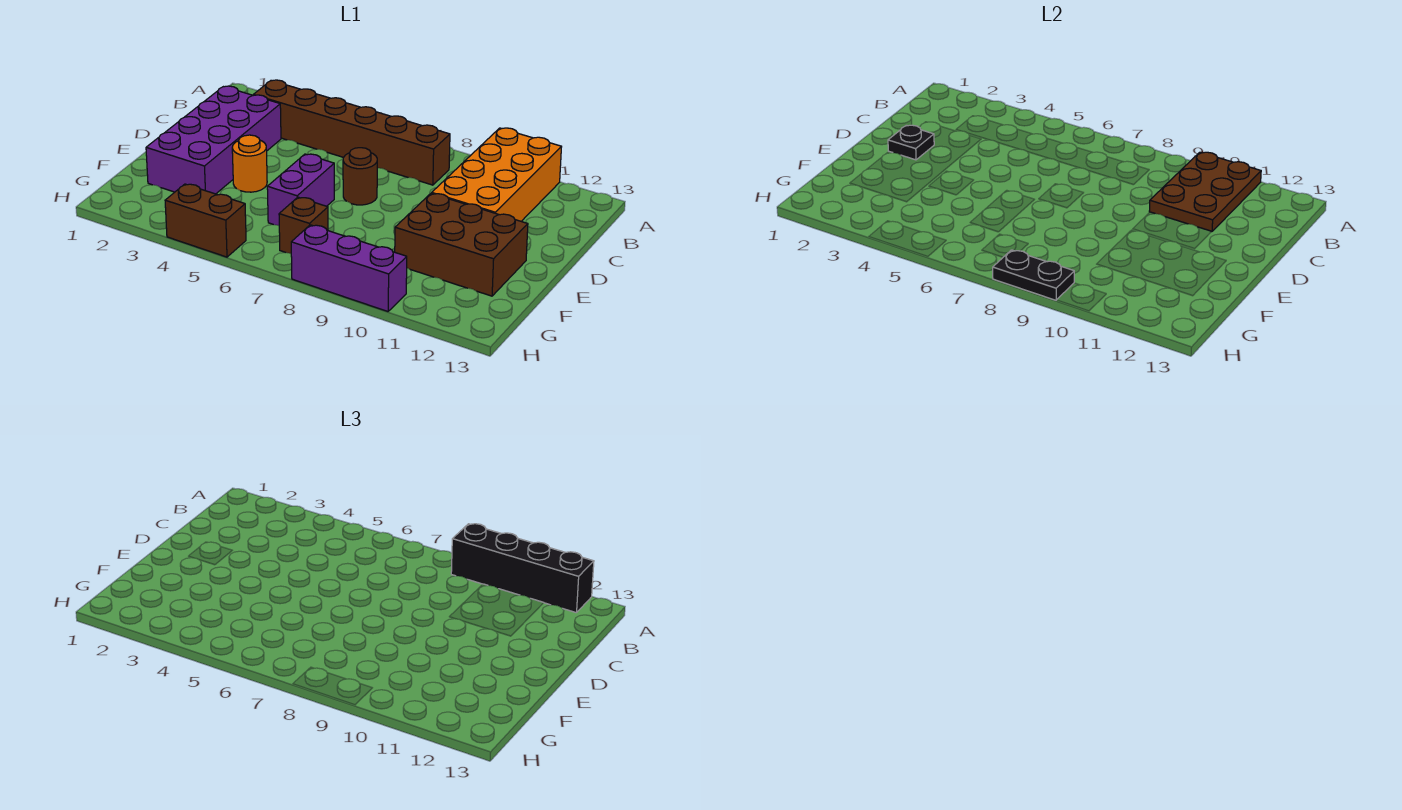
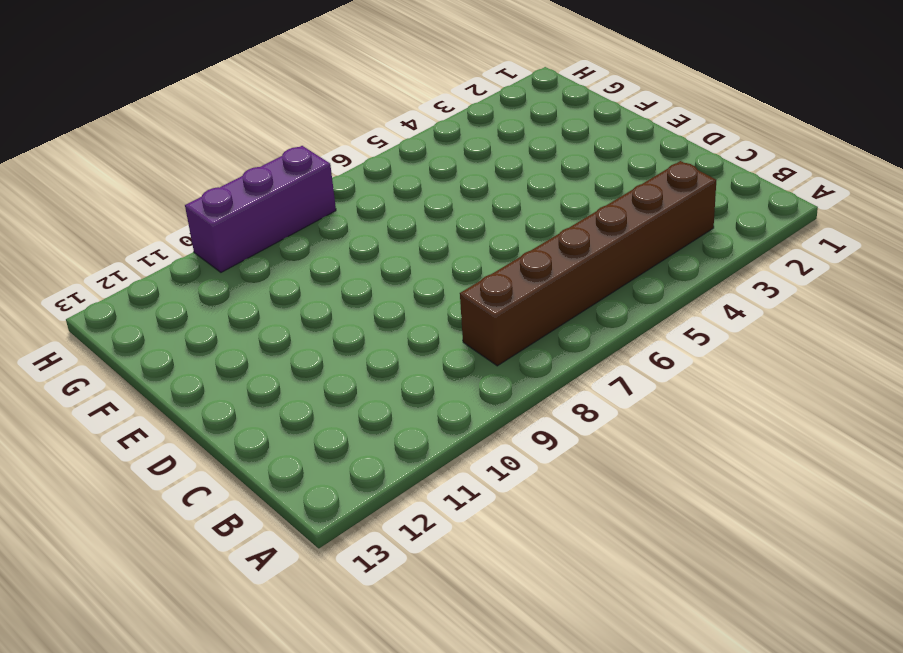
none -> orange brick A10:D11 level 1
none -> purple brick C2:F3 level 1
none -> brown round brick D7 level 1

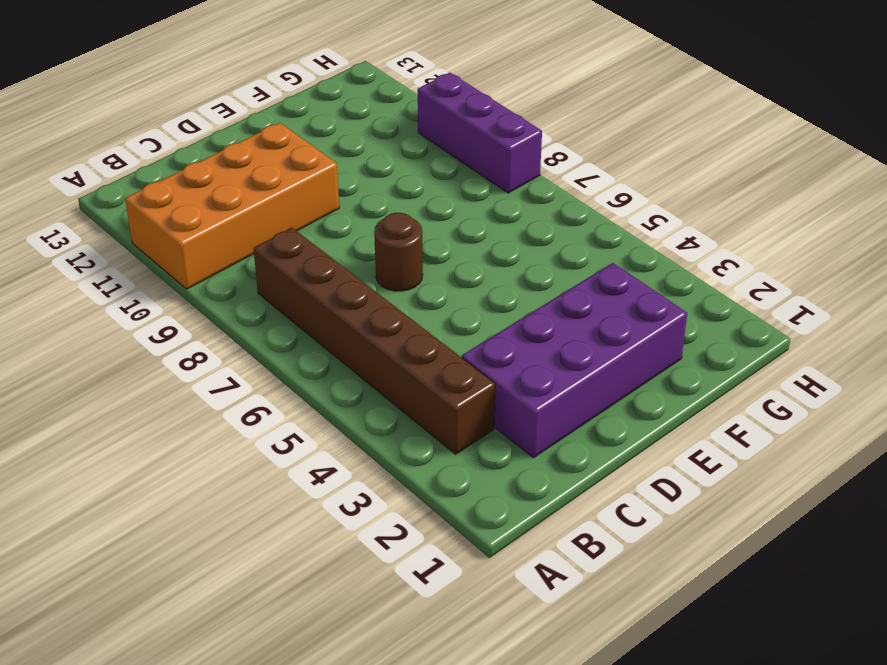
none -> orange round brick E4 level 1
none -> purple brick E6:F6 level 1
none -> brown brick E10:F12 level 1

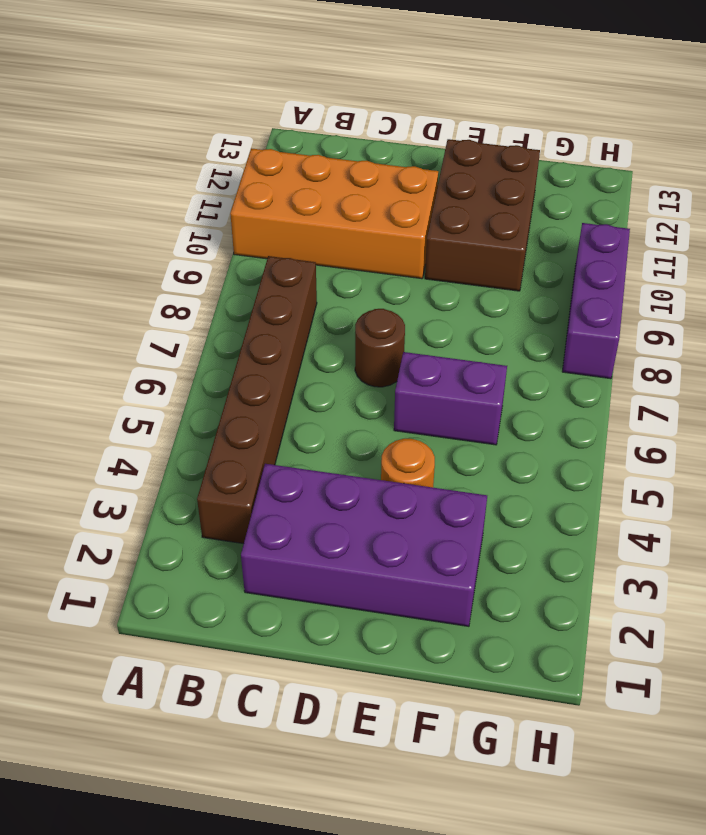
none -> brown brick G7 level 1
none -> brown brick H4:H5 level 1
none -> brown plate A10:C11 level 2

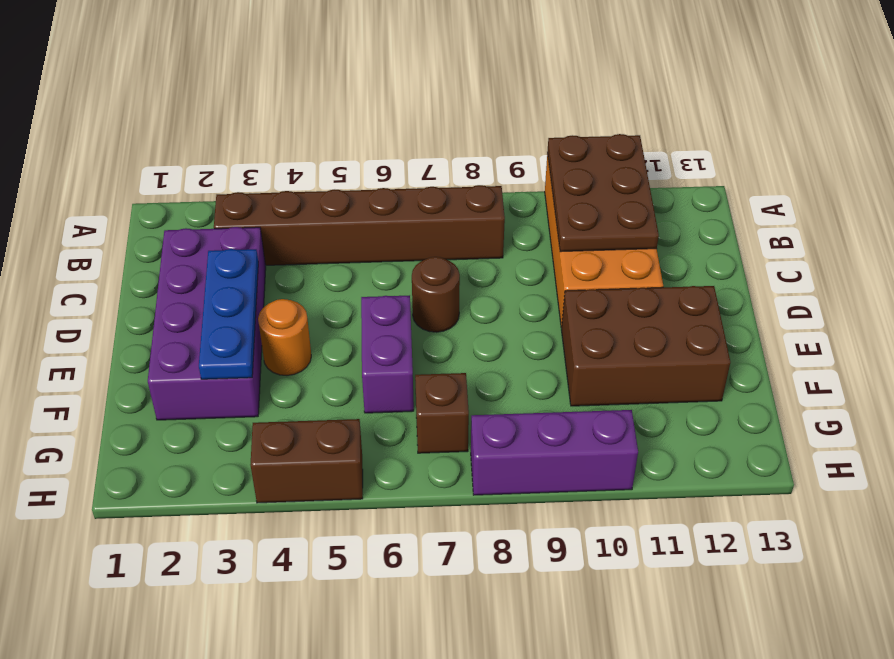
blue plate D3:F3 level 2 -> none
none -> black plate D2 level 2
none -> black plate H8:H9 level 2
none -> black brick A9:A12 level 3

